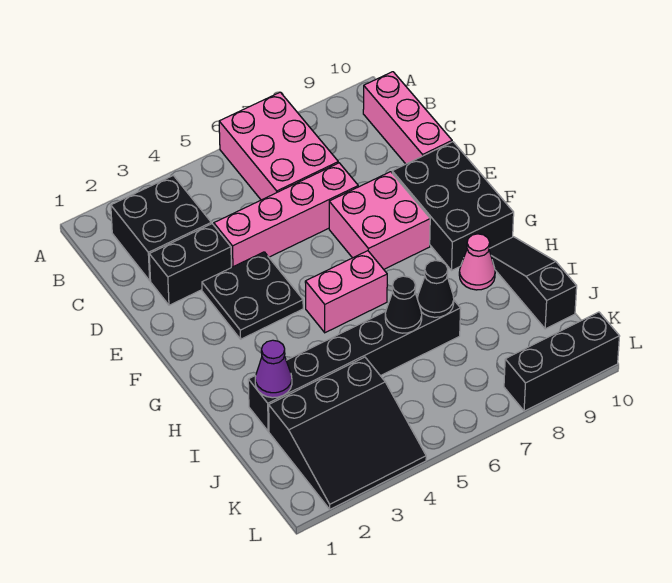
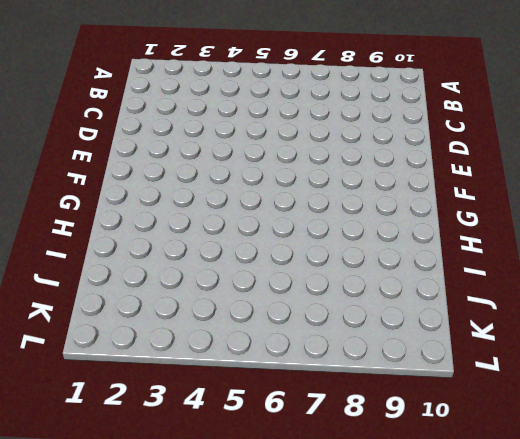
none -> pink brick A6:C7 level 1
none -> black brick B2:C3 level 1
none -> pink brick B10:D10 level 1

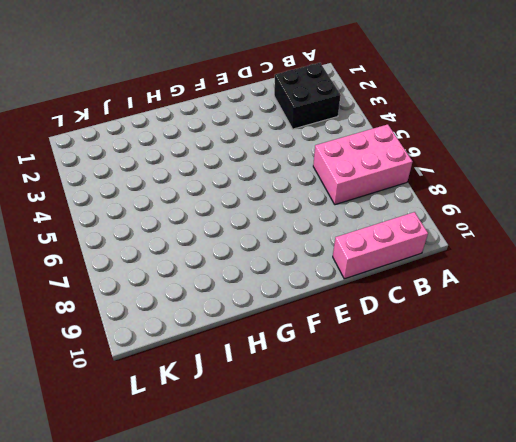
none -> black brick D2:D3 level 1
none -> pink brick D4:D7 level 1
none -> black plate E3:F4 level 1

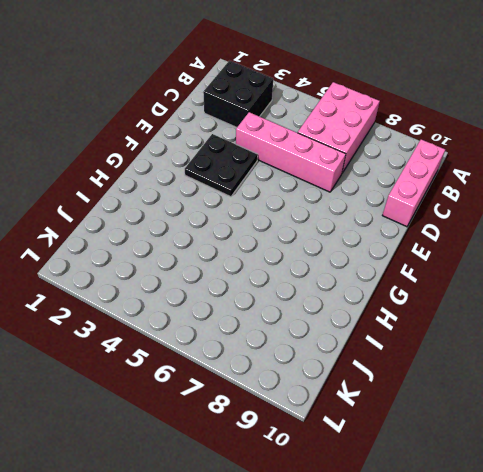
none -> black brick D2:D3 level 1
none -> pink brick E7:F8 level 1
none -> black brick E9:G10 level 1

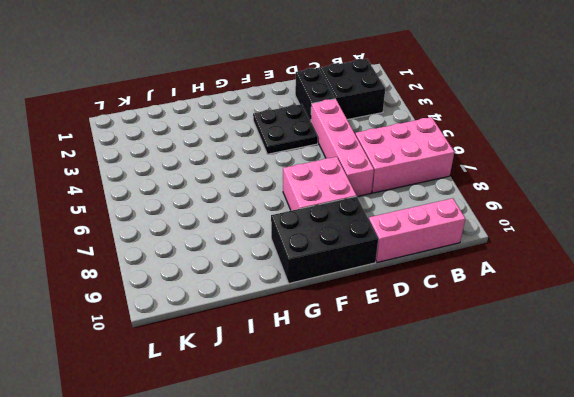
none -> pink brick G5:G6 level 1
none -> pink cone H9 level 1
none -> black slope H10:J10 level 1 top J

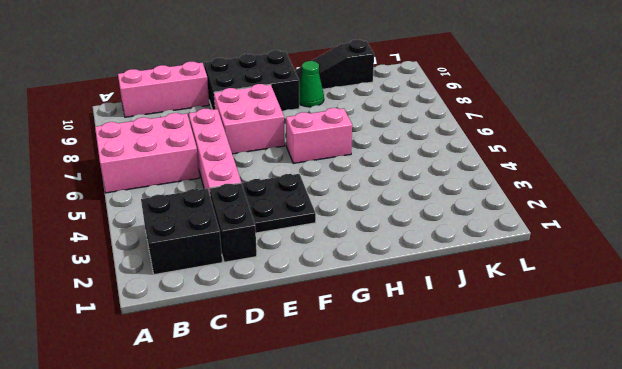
pink brick G6:H6 level 1 -> pink brick G5:G6 level 1
green cone H9 level 1 -> pink cone H9 level 1
none -> black brick I2:I7 level 1
none -> black slope J2:L4 level 1 top J
none -> black brick L8:L10 level 1

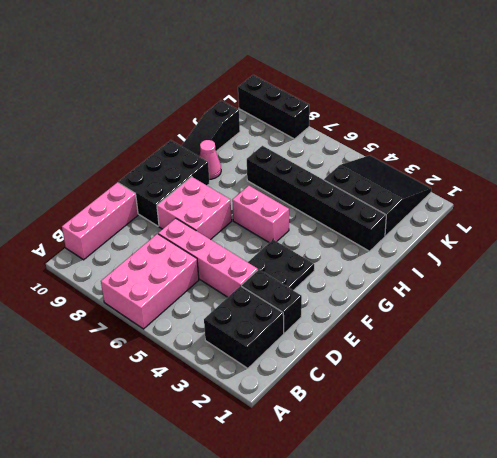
none -> purple cone I2 level 2
none -> black cone I6 level 2
none -> black cone I7 level 2

